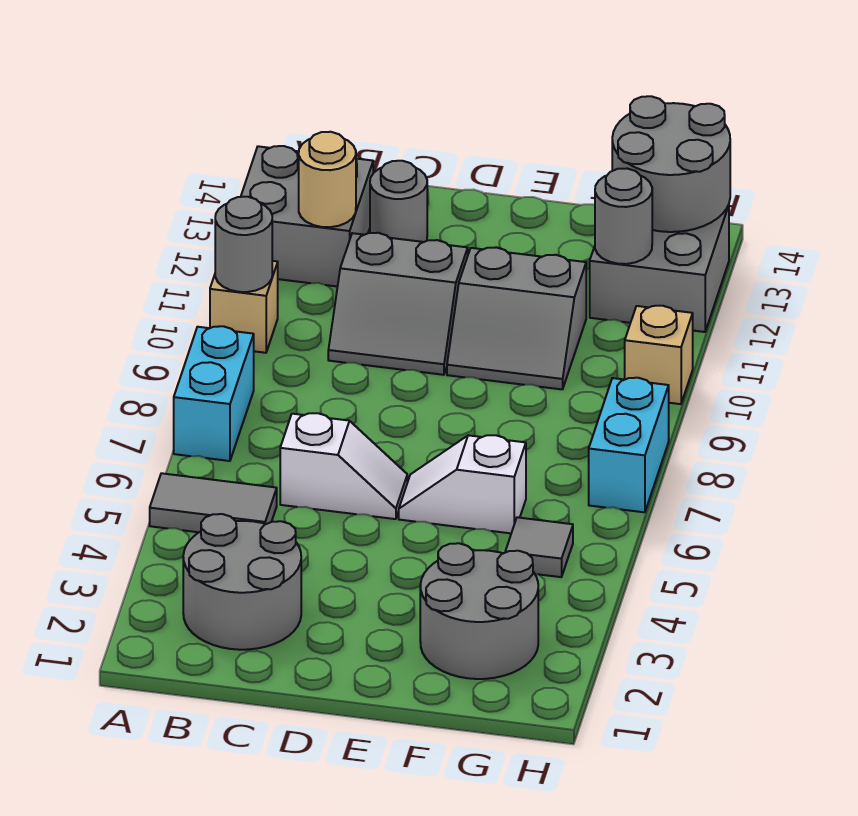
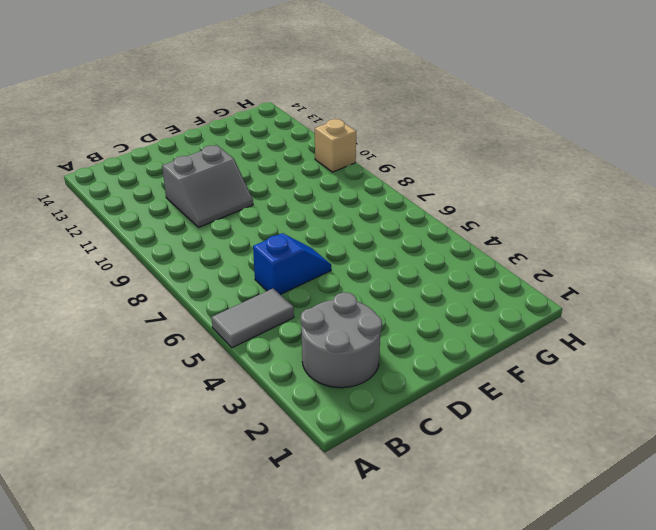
blue slope C6:D6 level 1 top C -> white slope C6:D6 level 1 top C
none -> cyan brick A7:A8 level 1
none -> tan brick A10 level 1
none -> grey brick A12:B13 level 1

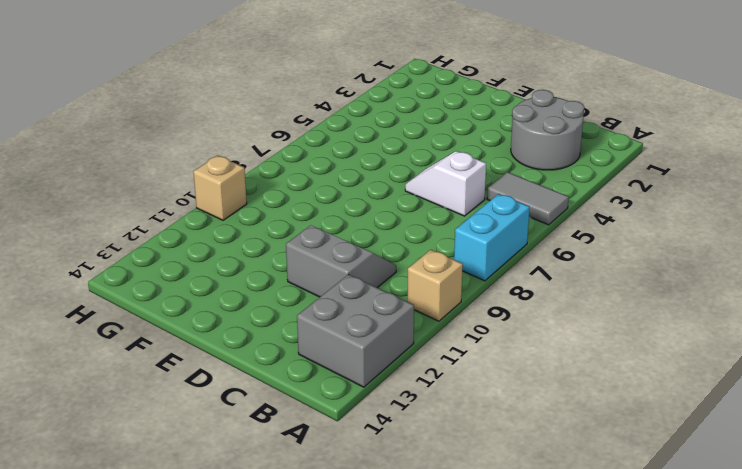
none -> grey round brick C13 level 1
none -> white slope E6:F6 level 1 top F
none -> grey slope E10:F11 level 1 top 11

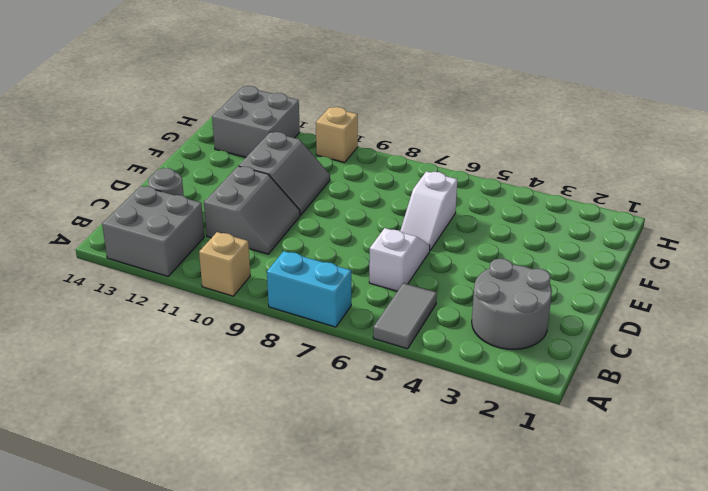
none -> grey round brick F2:G3 level 1
none -> grey tile G5 level 1
none -> cyan brick H7:H8 level 1

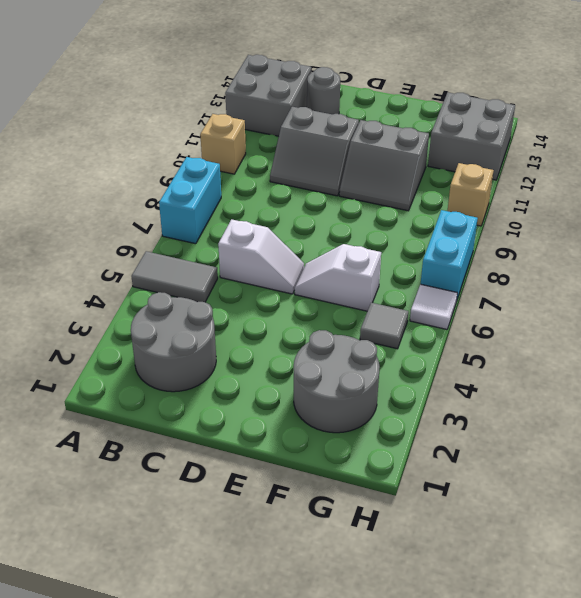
white tile H6 level 1 -> none
none -> grey round brick A10 level 2
none -> tan round brick B12 level 2
none -> grey round brick G12 level 2

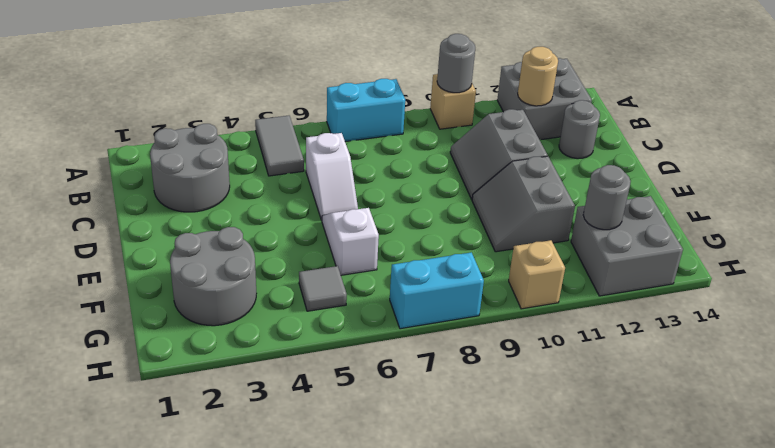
none -> grey round brick G13:H14 level 2

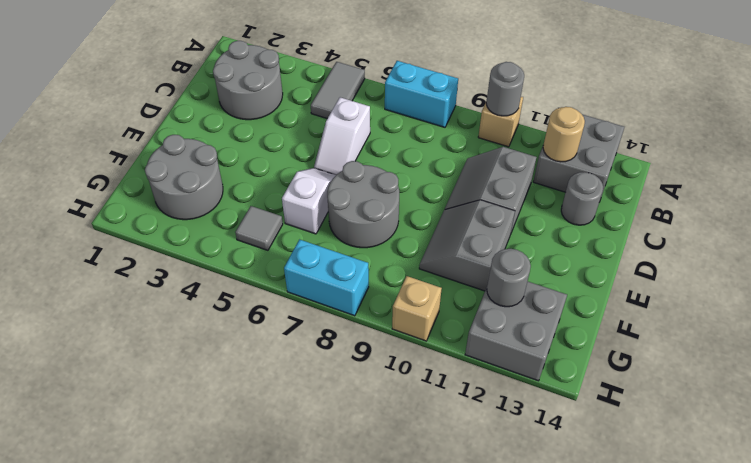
grey round brick E7:F8 level 1 -> grey round brick G13:H14 level 2

